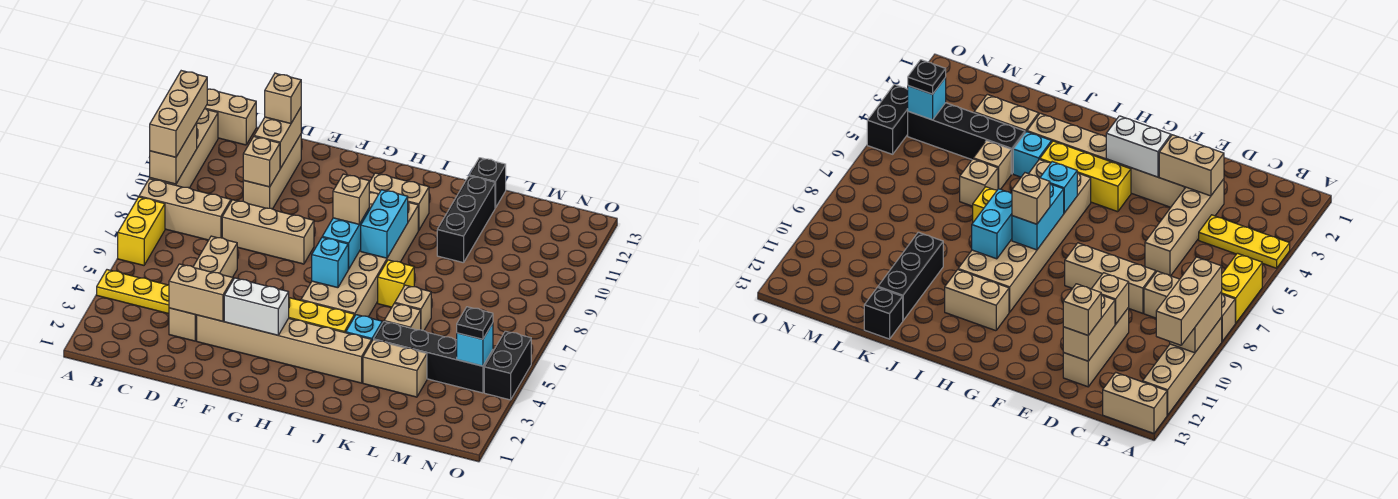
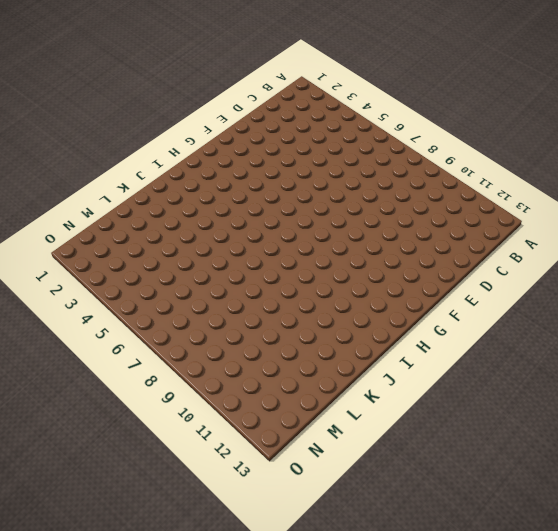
none -> yellow plate A4:C4 level 1
none -> yellow brick A6:A7 level 1
none -> tan brick A8:C8 level 1
none -> tan brick A9:A12 level 1

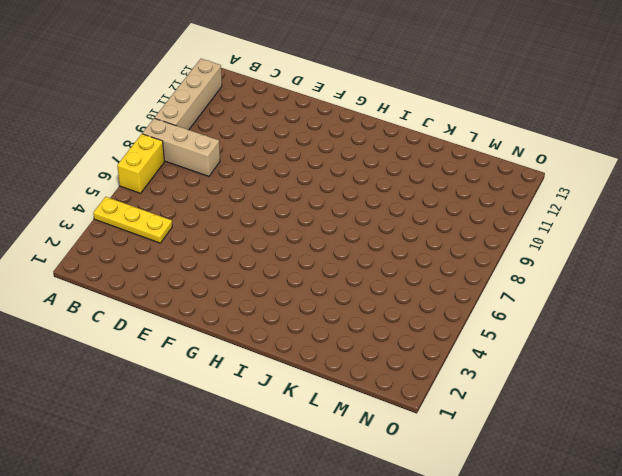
none -> tan brick A13:B13 level 1
none -> tan brick D3:D6 level 1
none -> tan brick D8:F8 level 1
none -> tan brick D10:D12 level 1

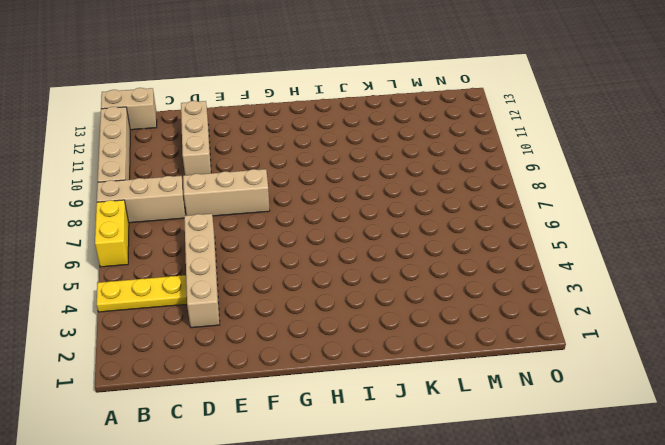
none -> tan brick E3:J3 level 1
none -> yellow brick G4:I4 level 1
none -> tan brick H5:I10 level 1
none -> tan brick H11:I11 level 1

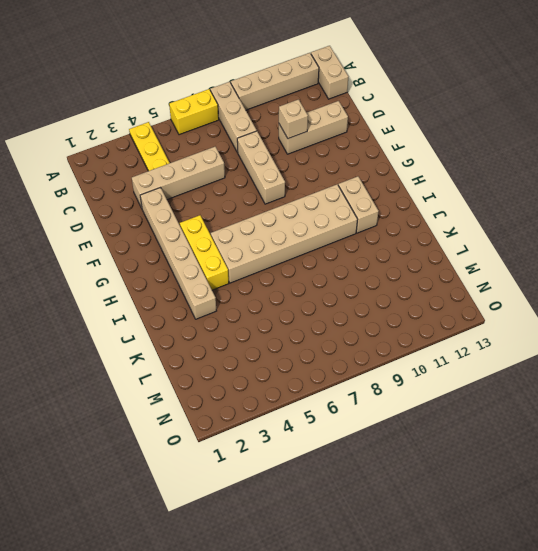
none -> cyan brick J4 level 1
none -> yellow brick J7 level 1
none -> tan brick K3:L3 level 1
none -> black brick K4:N4 level 1

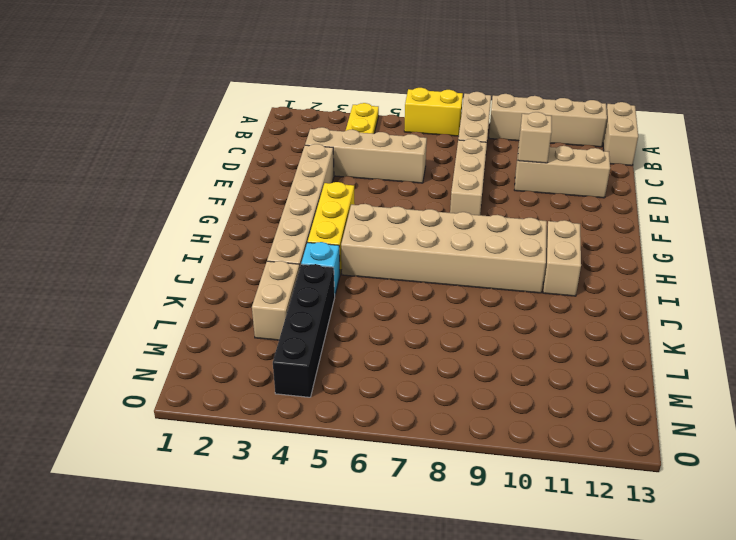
none -> yellow brick J7 level 1
none -> tan brick K5 level 1
none -> tan brick K6 level 1
none -> black brick K10:K12 level 1

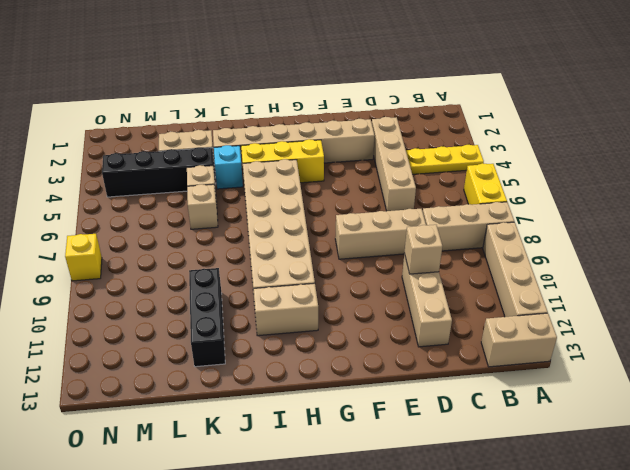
yellow brick O8 level 1 -> yellow brick J7 level 1
none -> black brick K13 level 1
none -> black brick O4:O5 level 1
none -> tan brick A9:A10 level 2
none -> tan brick D3:E3 level 2

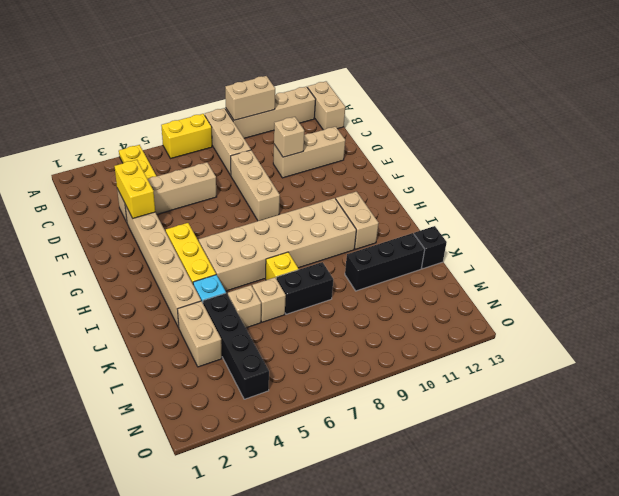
yellow brick D3:E3 level 2 -> tan brick D3:E3 level 2
black brick K7:K8 level 1 -> black brick O4:O5 level 1
none -> tan brick D11:D12 level 2
none -> white brick F3:G3 level 2
none -> cyan brick H6 level 2
none -> cyan brick H7:H8 level 2

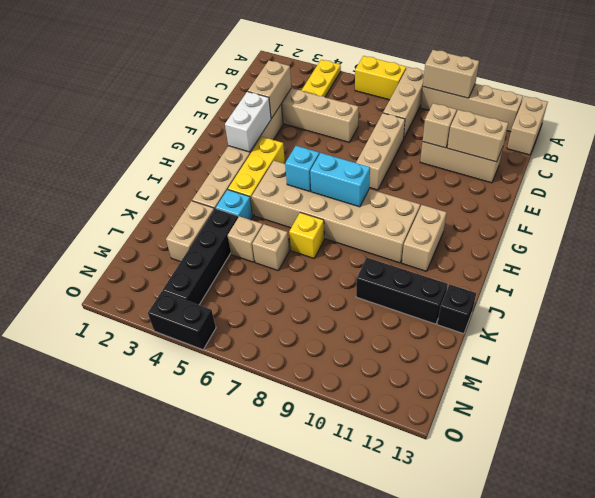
none -> cyan brick I8:I9 level 2
none -> cyan brick N4 level 2
none -> tan brick A9:A11 level 3
none -> tan brick D12 level 3

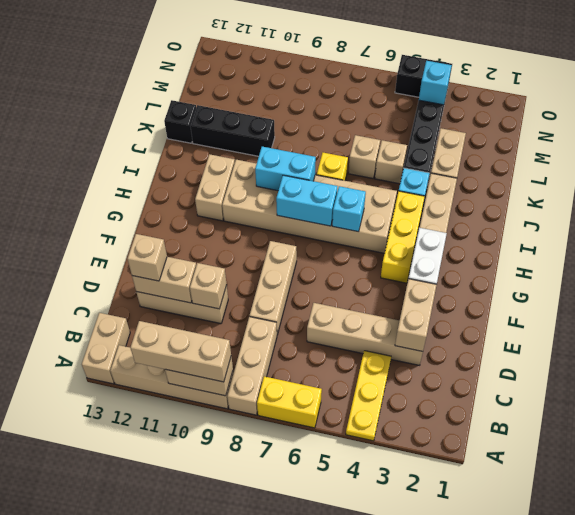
none -> tan brick H8 level 3
none -> black plate N4 level 3

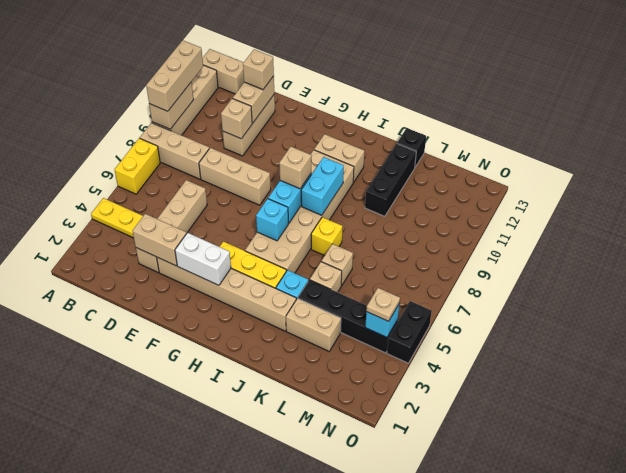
tan plate N4 level 3 -> black plate N4 level 3

